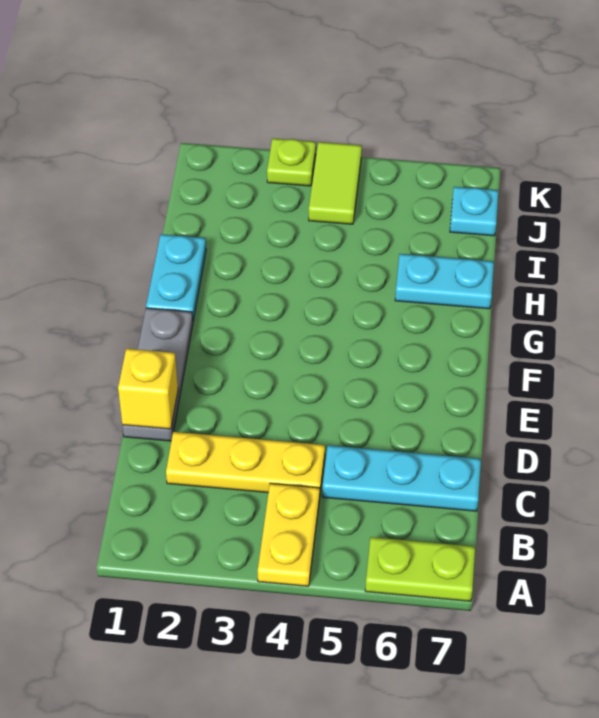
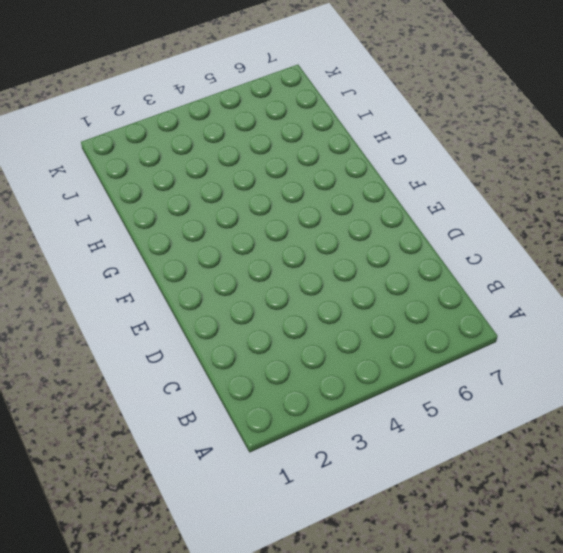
none -> yellow plate A4:B4 level 1
none -> lime plate A6:A7 level 1

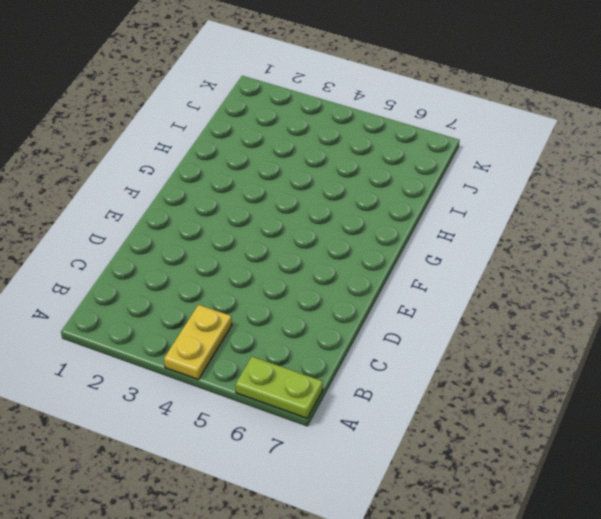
none -> yellow plate C2:C4 level 1
none -> cyan plate C5:C7 level 1

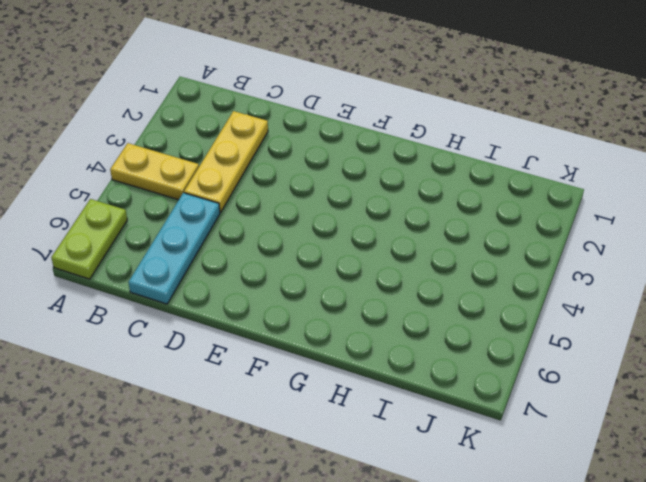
none -> grey plate D1:F1 level 1
none -> cyan plate G1:H1 level 1

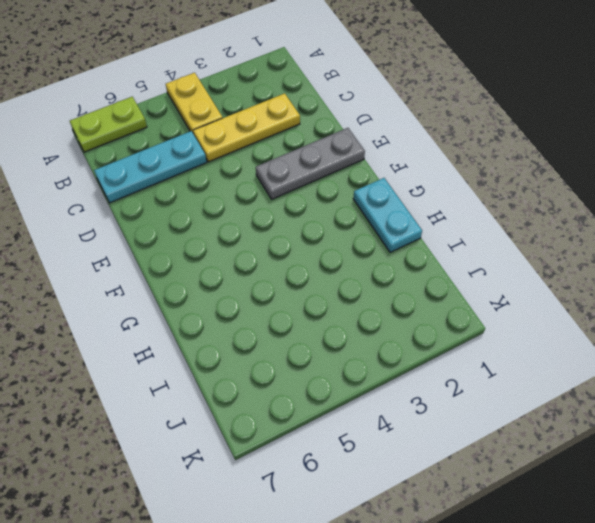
grey plate E1:E3 level 1 -> grey plate D1:F1 level 1
none -> cyan plate H6:H7 level 1
none -> lime tile J4:K4 level 1

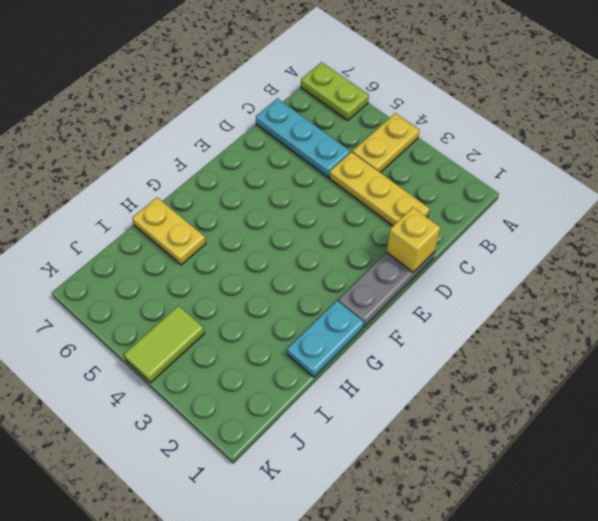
yellow plate H6:H7 level 1 -> cyan plate H6:H7 level 1
none -> cyan plate J7 level 1
none -> lime plate K3 level 1

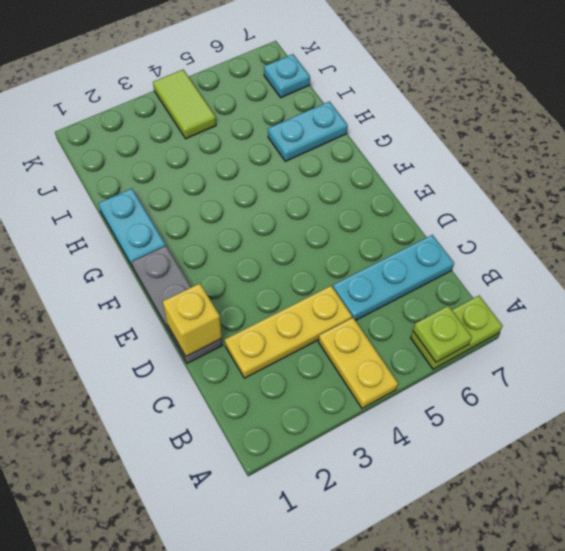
lime plate A6 level 2 -> lime plate K3 level 1

